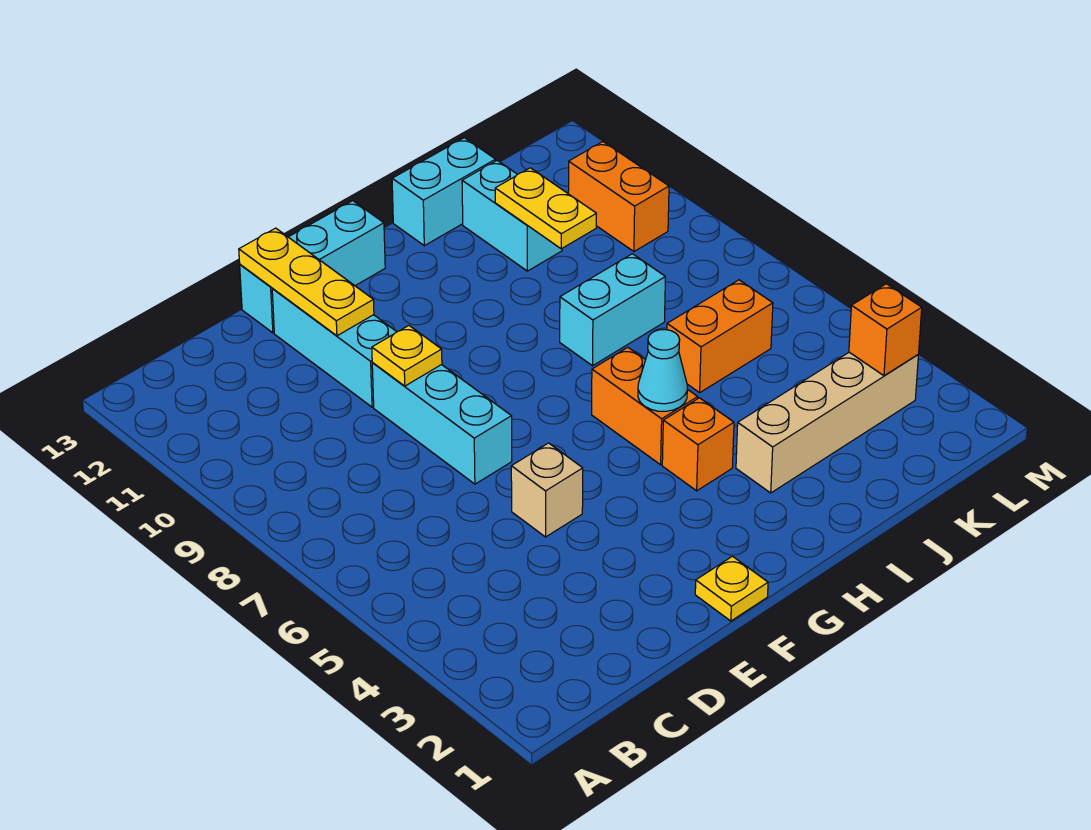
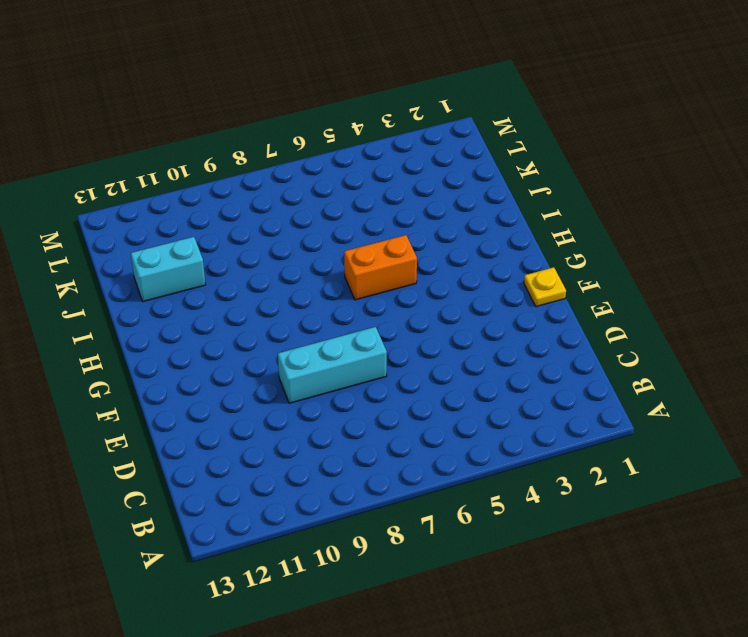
none -> tan brick E5 level 1
none -> cyan brick E10:E12 level 1
none -> cyan brick E13:G13 level 1

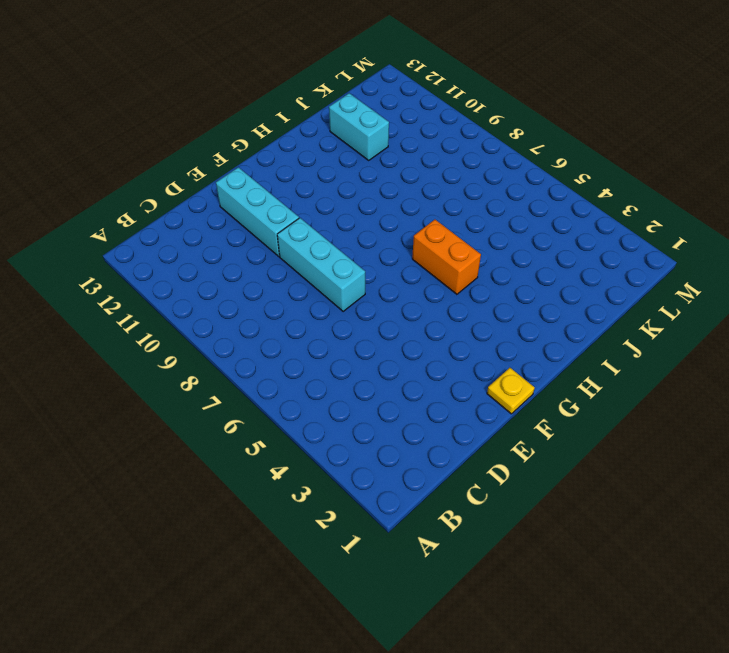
none -> tan brick E5 level 1
none -> cyan brick E13:G13 level 1
none -> orange brick H4 level 1

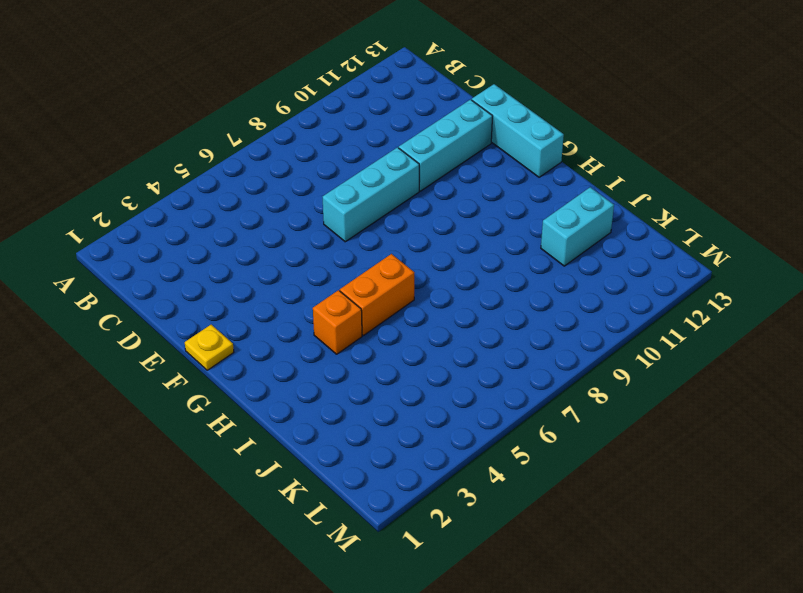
none -> tan brick E5 level 1
none -> tan brick I3:L3 level 1
none -> cyan brick I8:J8 level 1

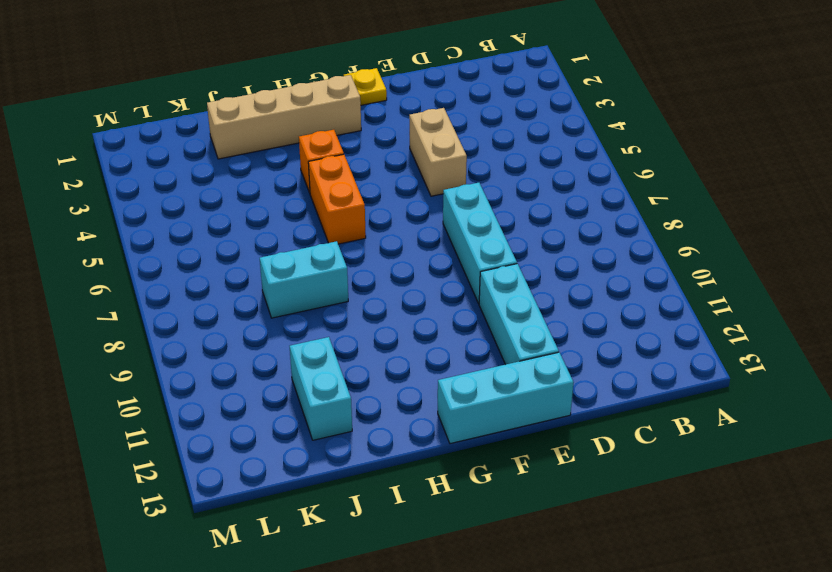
tan brick E4:E5 level 1 -> tan brick E5 level 1
tan brick G2:J2 level 1 -> tan brick I3:L3 level 1
none -> cyan brick I13:J13 level 1
none -> orange brick J6:K6 level 1
none -> orange brick L10:L11 level 1

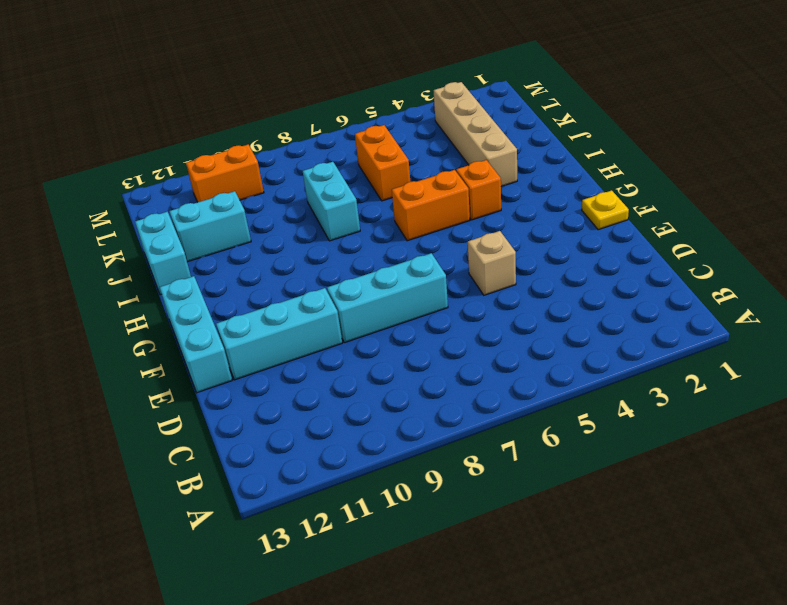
none -> yellow plate E9 level 2
none -> yellow plate E11:E13 level 2
none -> cyan cone H5 level 2

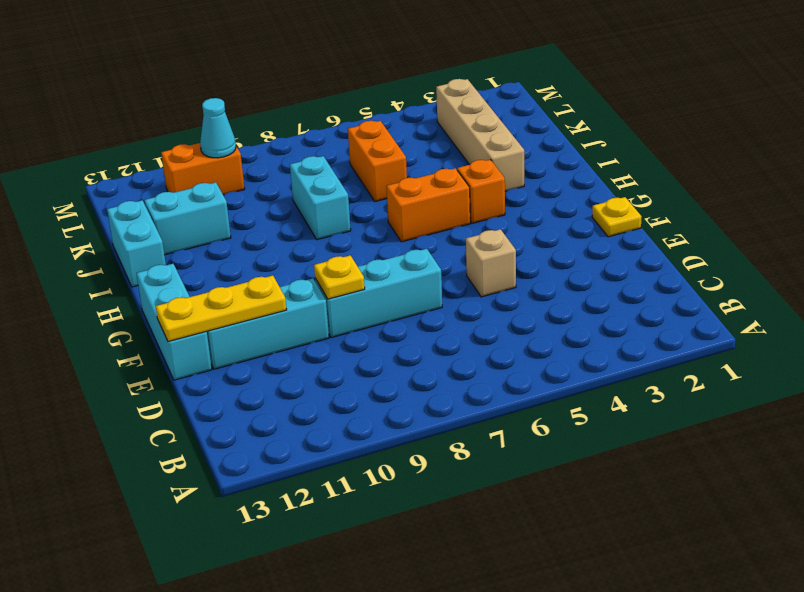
cyan cone L10 level 2 -> cyan cone H5 level 2
none -> yellow plate J10:J11 level 2
none -> orange brick L3 level 2

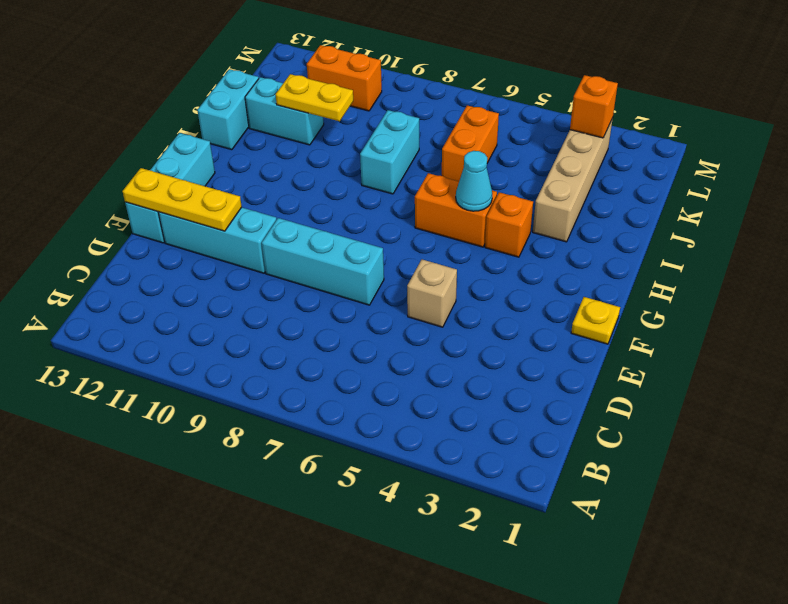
none -> yellow plate E9 level 2

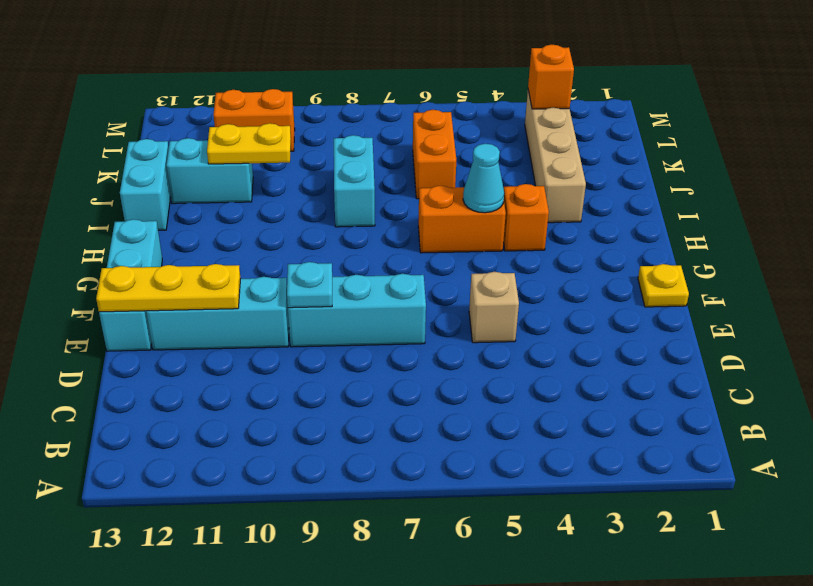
cyan plate E9 level 2 -> yellow plate E9 level 2

